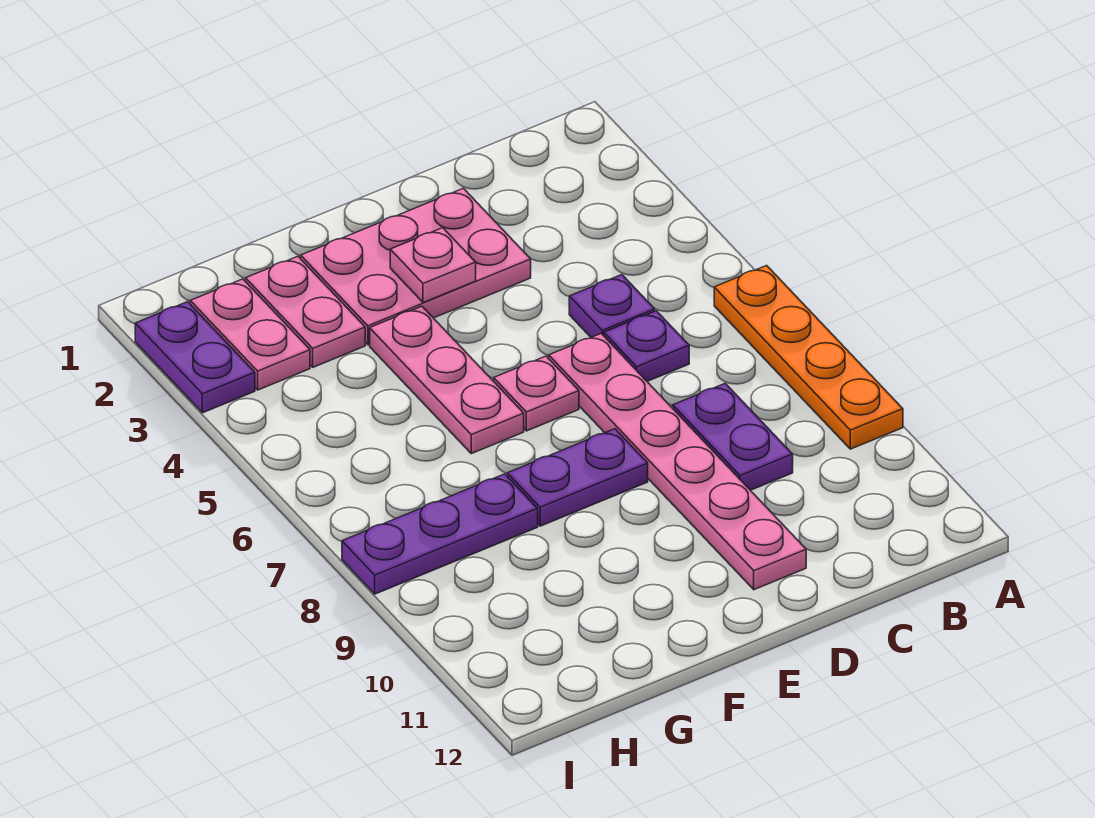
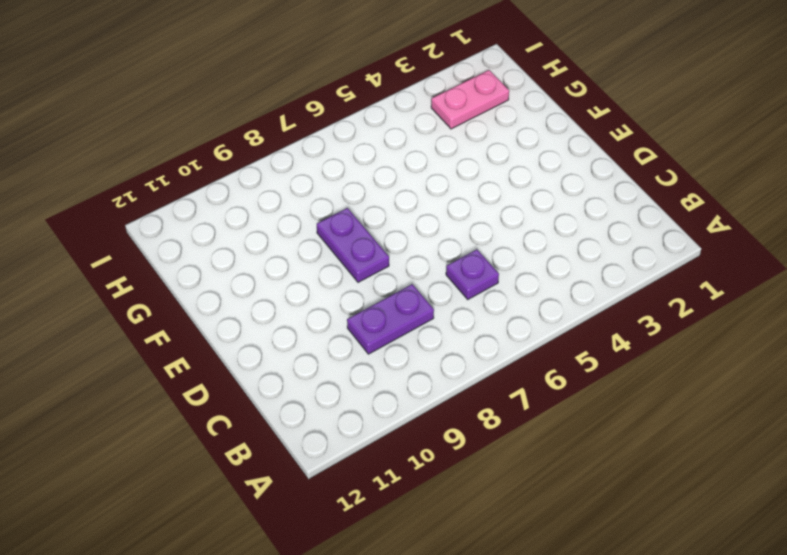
none -> orange plate A6:A9 level 1
none -> purple plate C5 level 1
none -> pink plate D2:F3 level 1

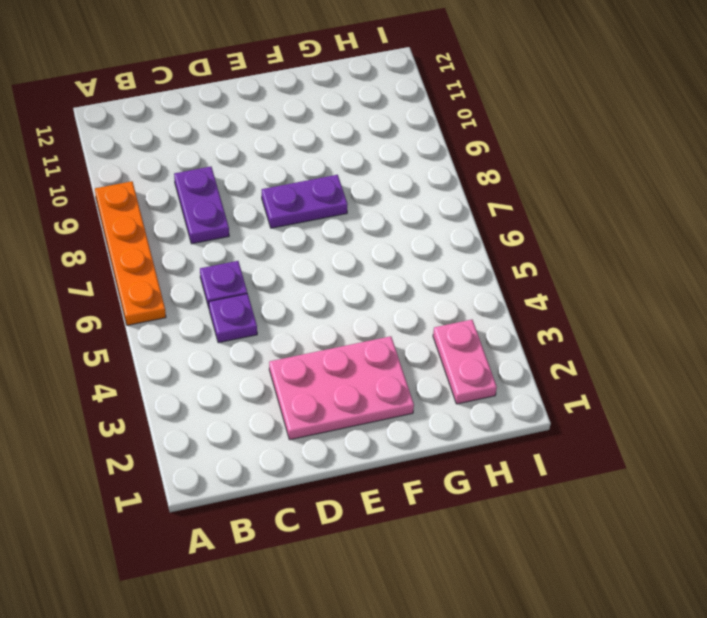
none -> pink plate D6:D11 level 1
none -> pink plate E6 level 1
none -> pink plate F4:F6 level 1

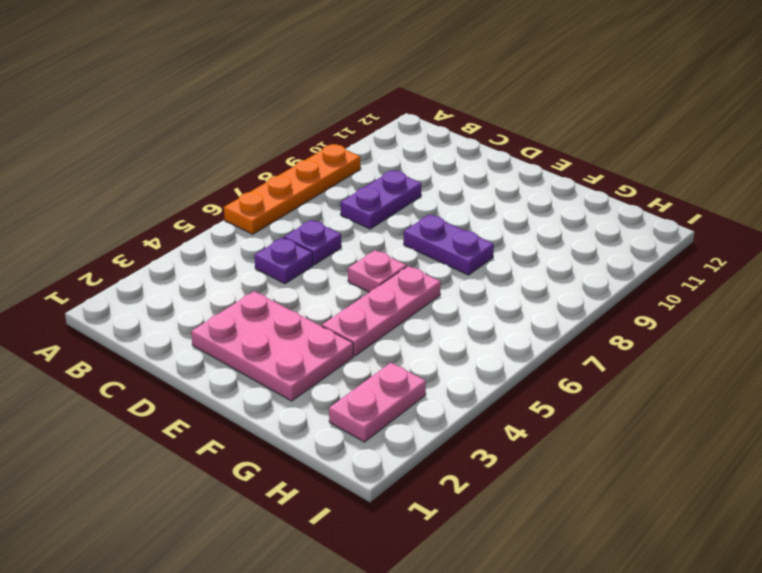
none -> pink plate D6:D11 level 1
none -> pink plate G2:G3 level 1
none -> purple plate G8:I8 level 1

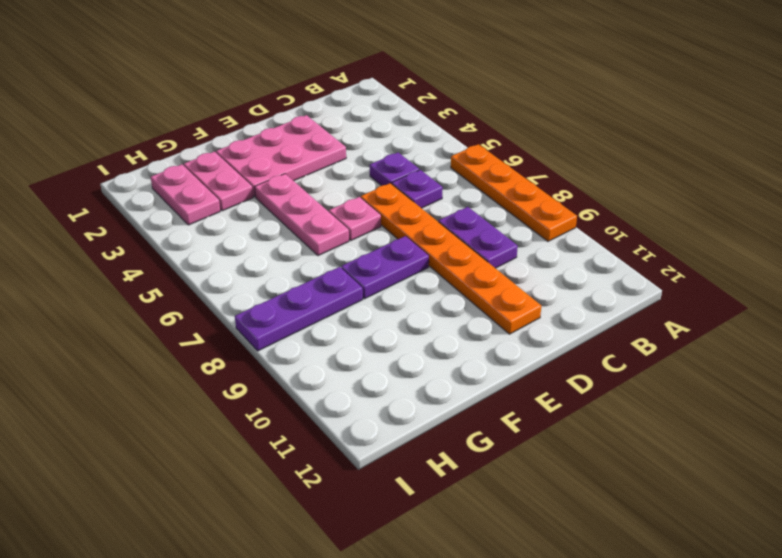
orange plate D6:D11 level 1 -> pink plate D6:D11 level 1
none -> purple plate I2:I3 level 1
none -> pink plate E3 level 2

